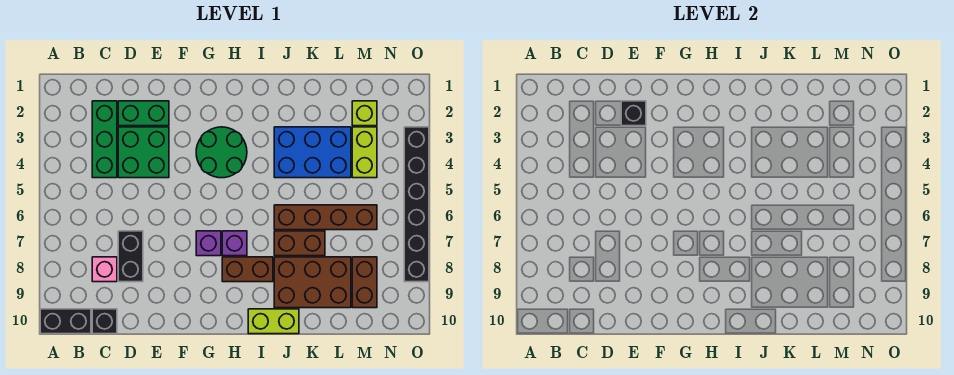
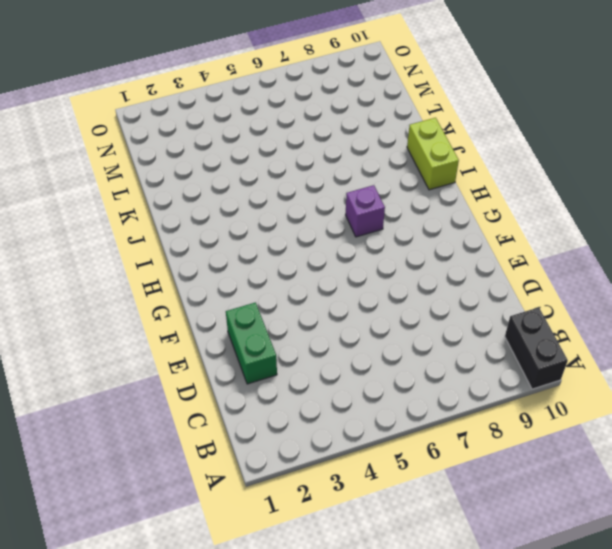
none -> green brick C2:C4 level 1
none -> pink brick C8 level 1
none -> black brick C10 level 1

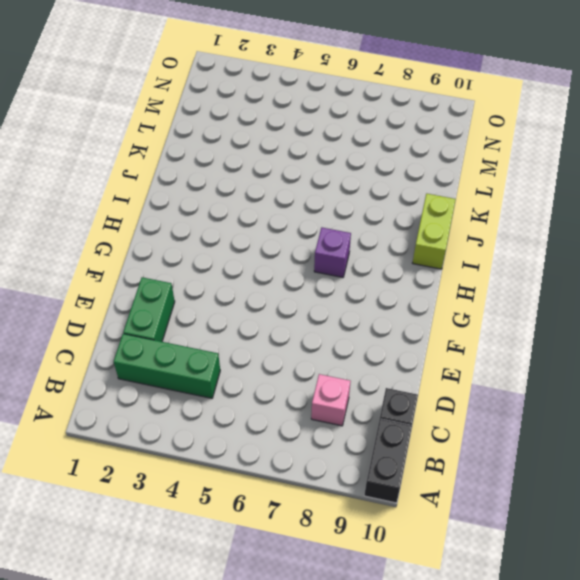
none -> green brick D3:E4 level 1
none -> black brick D7:D8 level 1
none -> green round brick G3:H4 level 1

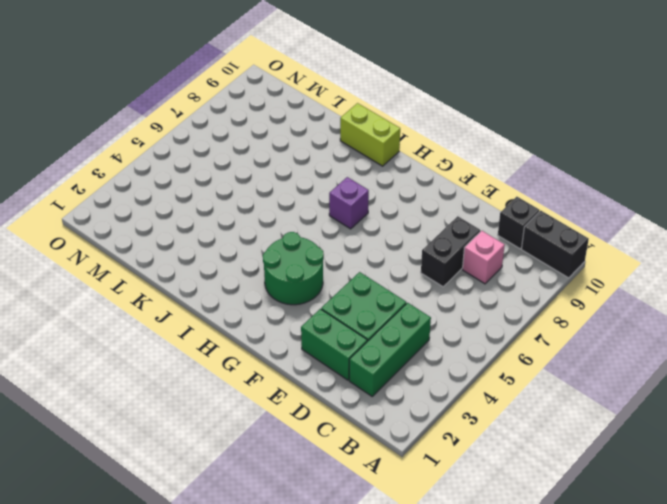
none -> purple brick G7 level 1
none -> brown brick H8:I8 level 1
none -> blue brick J3:L4 level 1

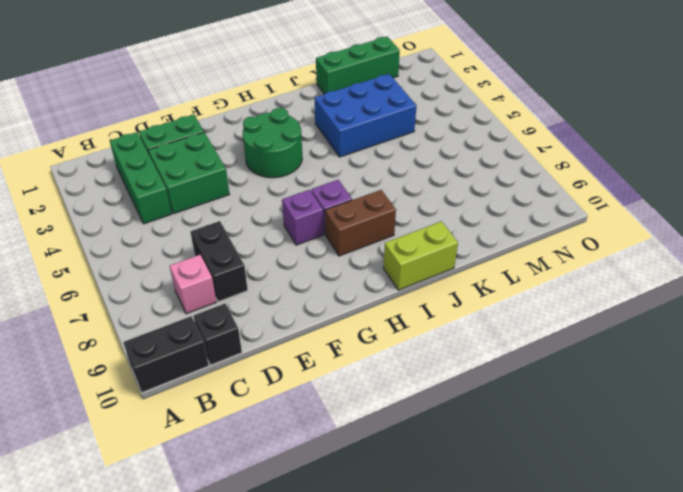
green brick K1:M1 level 1 -> none
none -> brown brick J6:M6 level 1
none -> brown brick J7:K7 level 1
none -> brown brick J8:L9 level 1

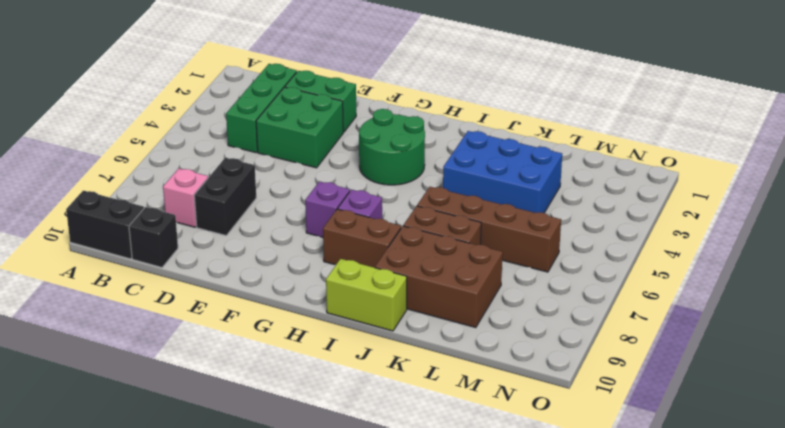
none -> lime brick M2 level 1
none -> lime brick M3:M4 level 1
none -> brown brick M8:M9 level 1

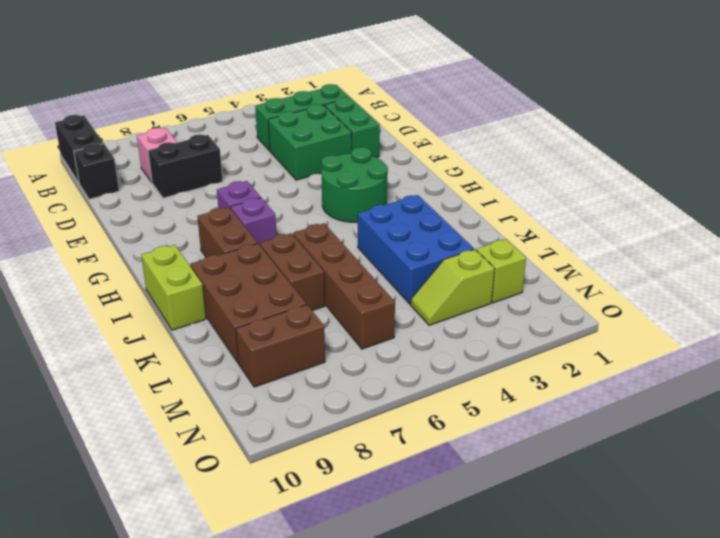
lime slope M3:M4 level 1 top 3 -> lime brick M3:M4 level 1
none -> black brick O3:O8 level 1
none -> black brick E2 level 2

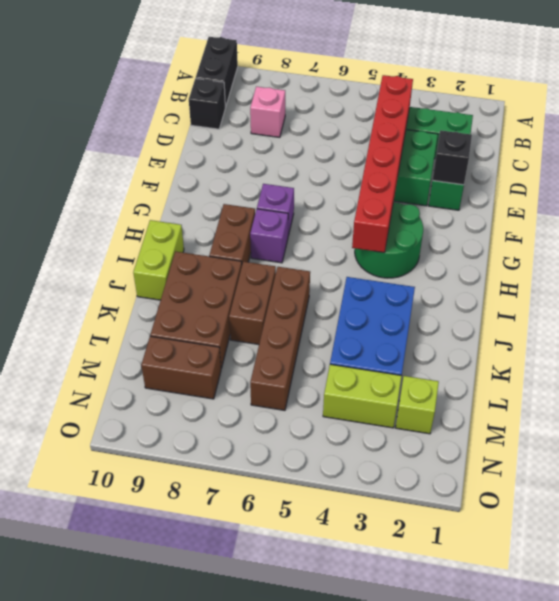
red brick C4:H4 level 2 -> none
none -> black brick D7:D8 level 1
none -> black brick O3:O8 level 1

